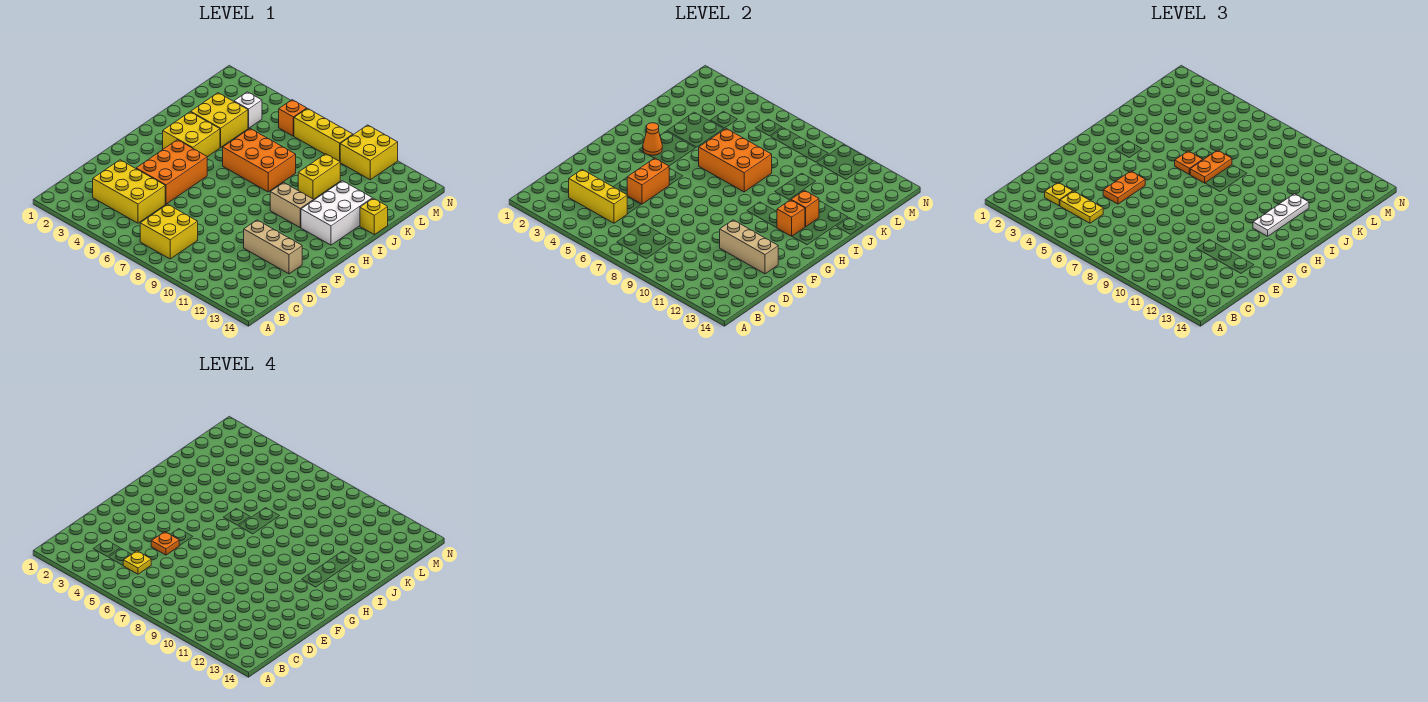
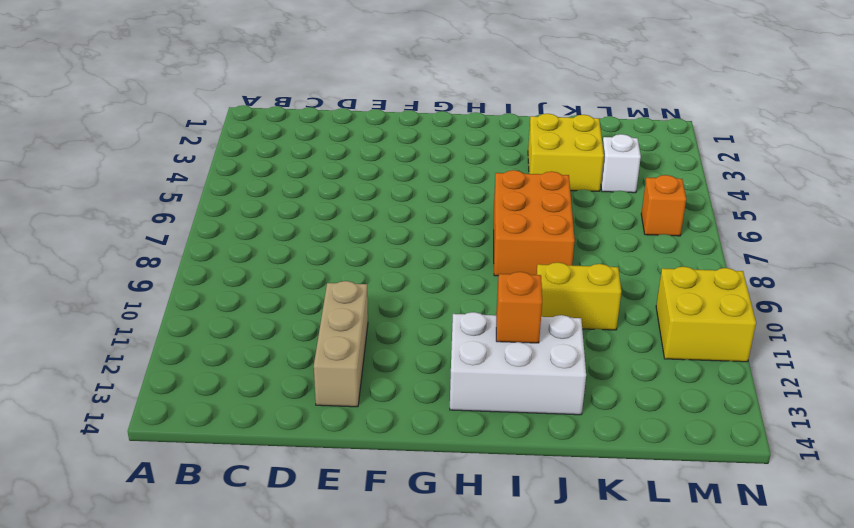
none -> yellow brick B7:C8 level 1
none -> yellow brick C3:D5 level 1
none -> orange brick E4:G5 level 1
none -> yellow brick H3:I4 level 1

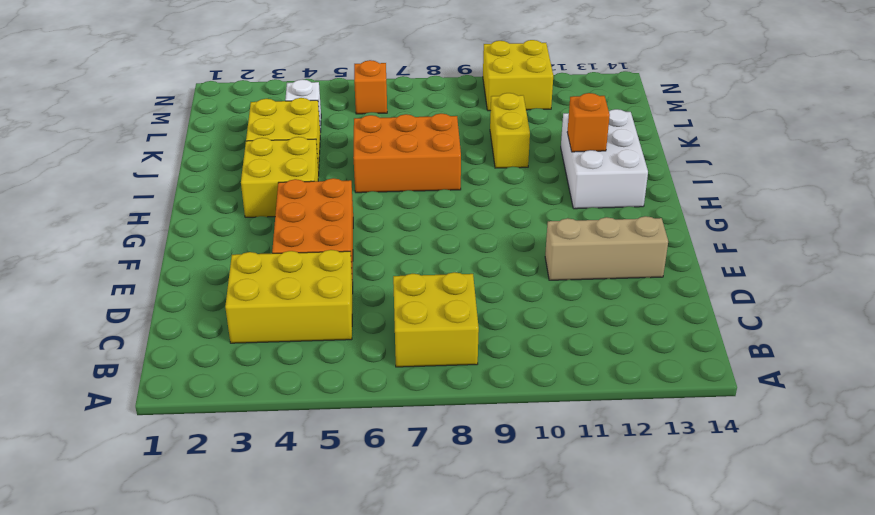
none -> tan brick H10:H11 level 1
none -> yellow brick J14 level 1
none -> yellow brick M7:M9 level 1
none -> yellow brick C3:C5 level 2

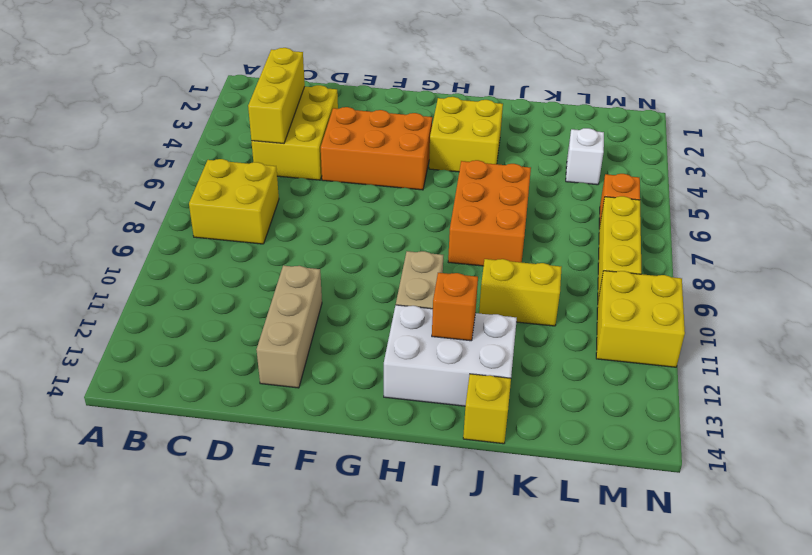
none -> yellow brick J3:K4 level 1
none -> orange brick E5:F5 level 2
none -> tan brick E11:E13 level 2
none -> orange cone H3 level 2

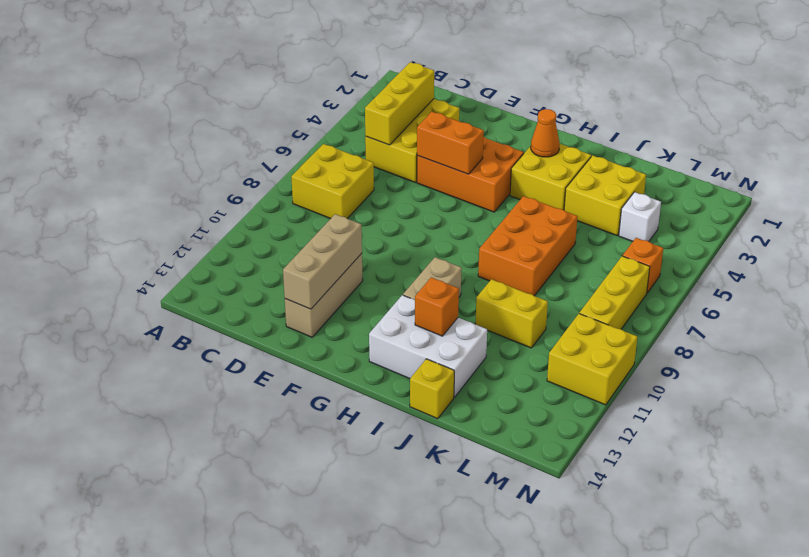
none -> orange brick H12 level 2
none -> orange brick I6:J8 level 2
none -> yellow plate C3 level 3
none -> yellow plate C4:C5 level 3

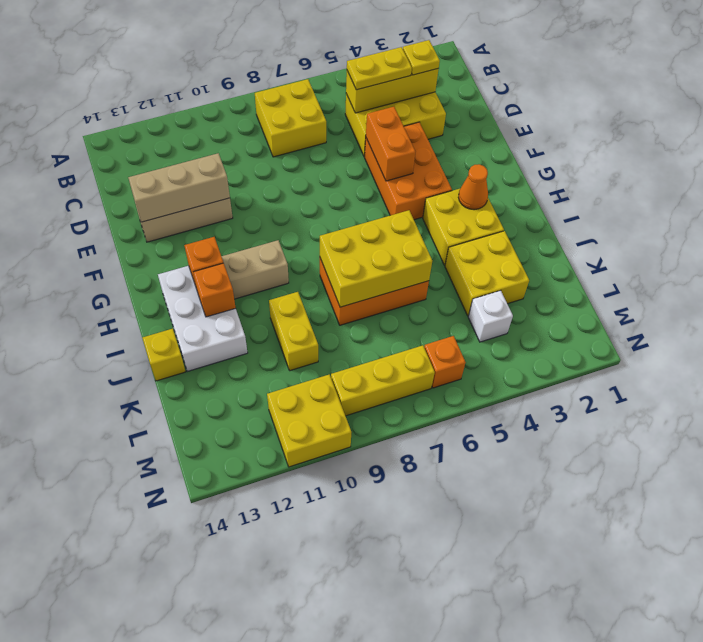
yellow brick I6:J8 level 2 -> orange brick I6:J8 level 2
none -> orange plate E5:F5 level 3
none -> white plate H12:J12 level 3
none -> orange plate I6 level 3
none -> orange plate I7:J7 level 3

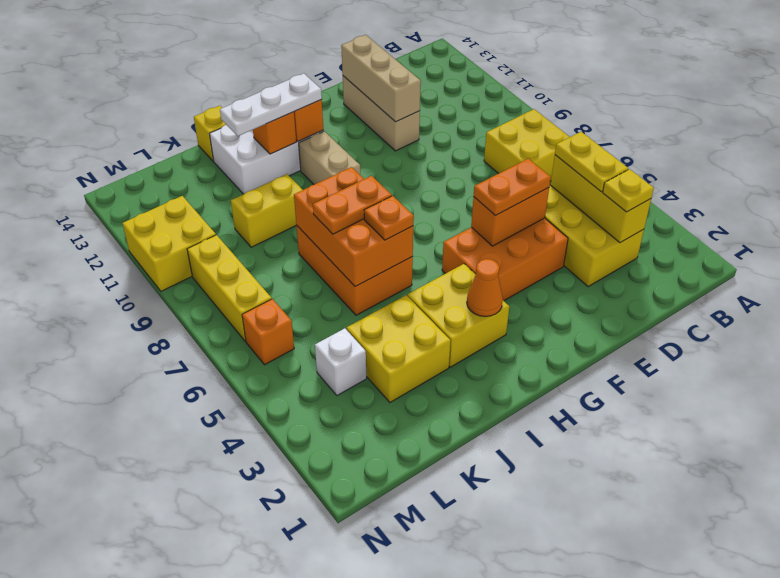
none -> yellow plate C5 level 4
none -> orange plate E5 level 4

